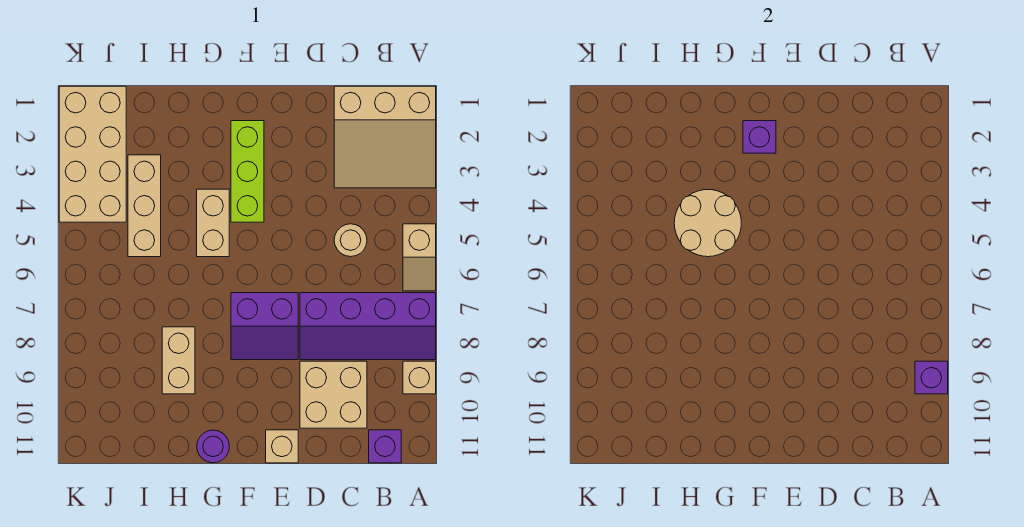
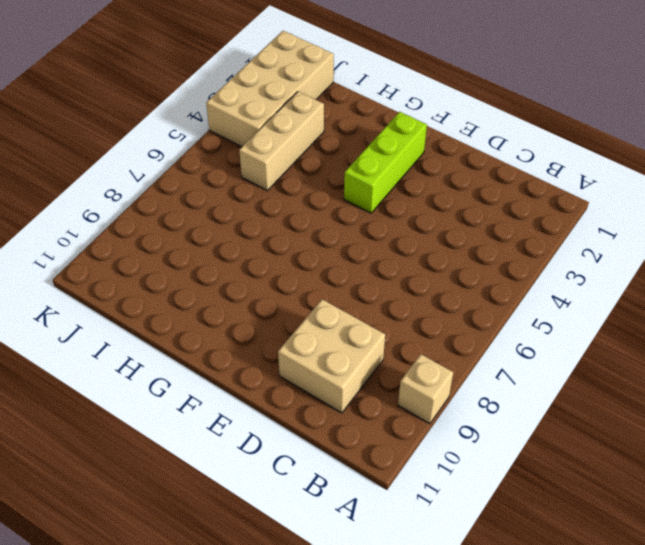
none -> tan slope A1:C3 level 1 top 1
none -> tan slope A5:A6 level 1 top 5
none -> purple slope A7:D8 level 1 top 7

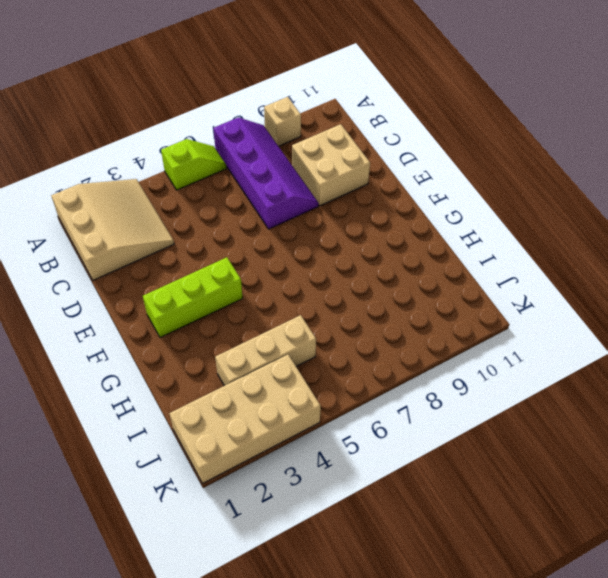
lime slope A5:A6 level 1 top 5 -> tan slope A5:A6 level 1 top 5
none -> purple brick B11 level 1
none -> tan round brick C5 level 1
none -> purple slope E7:F8 level 1 top 7

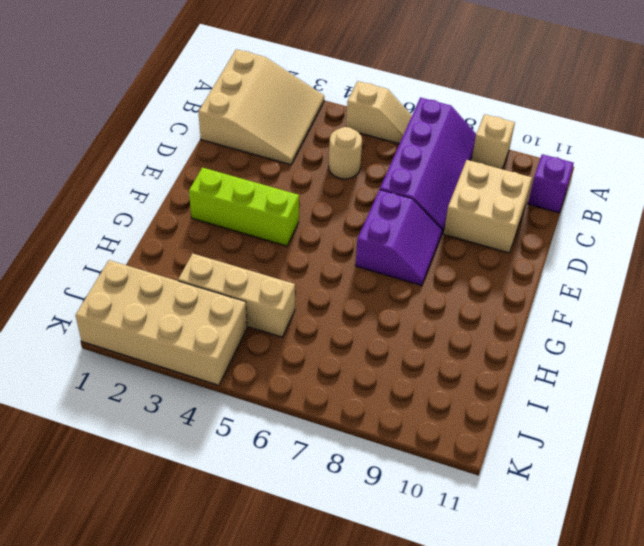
none -> tan brick E11 level 1
none -> tan brick G4:G5 level 1
none -> purple round brick G11 level 1

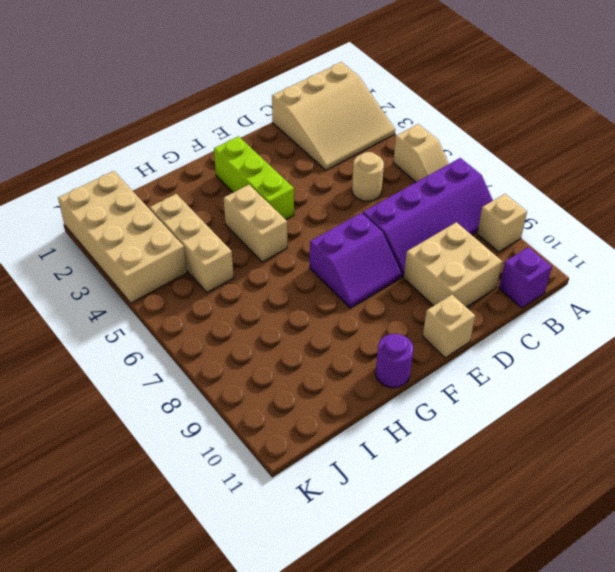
none -> tan brick H8:H9 level 1
none -> purple brick A9 level 2
none -> purple brick F2 level 2

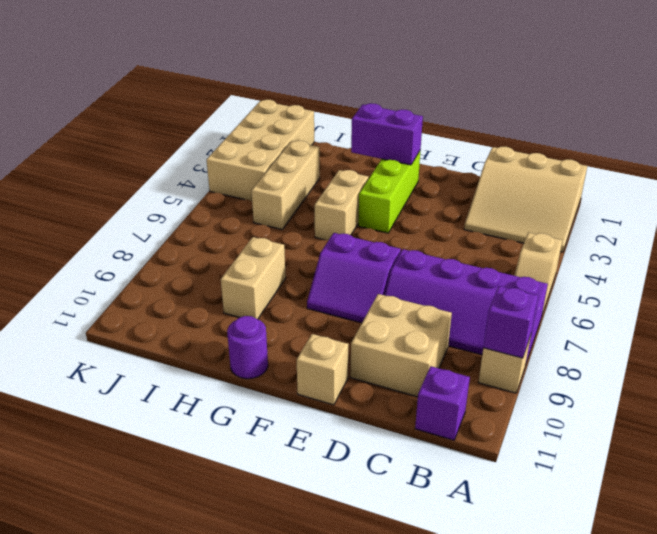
purple brick F2:G2 level 2 -> purple brick F2 level 2
none -> tan round brick C5 level 1
none -> tan round brick G4:H5 level 2

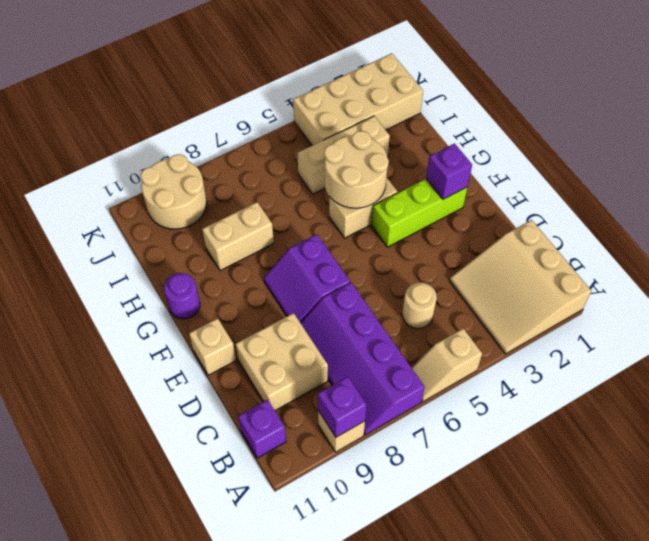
tan round brick J9:K10 level 1 -> none

